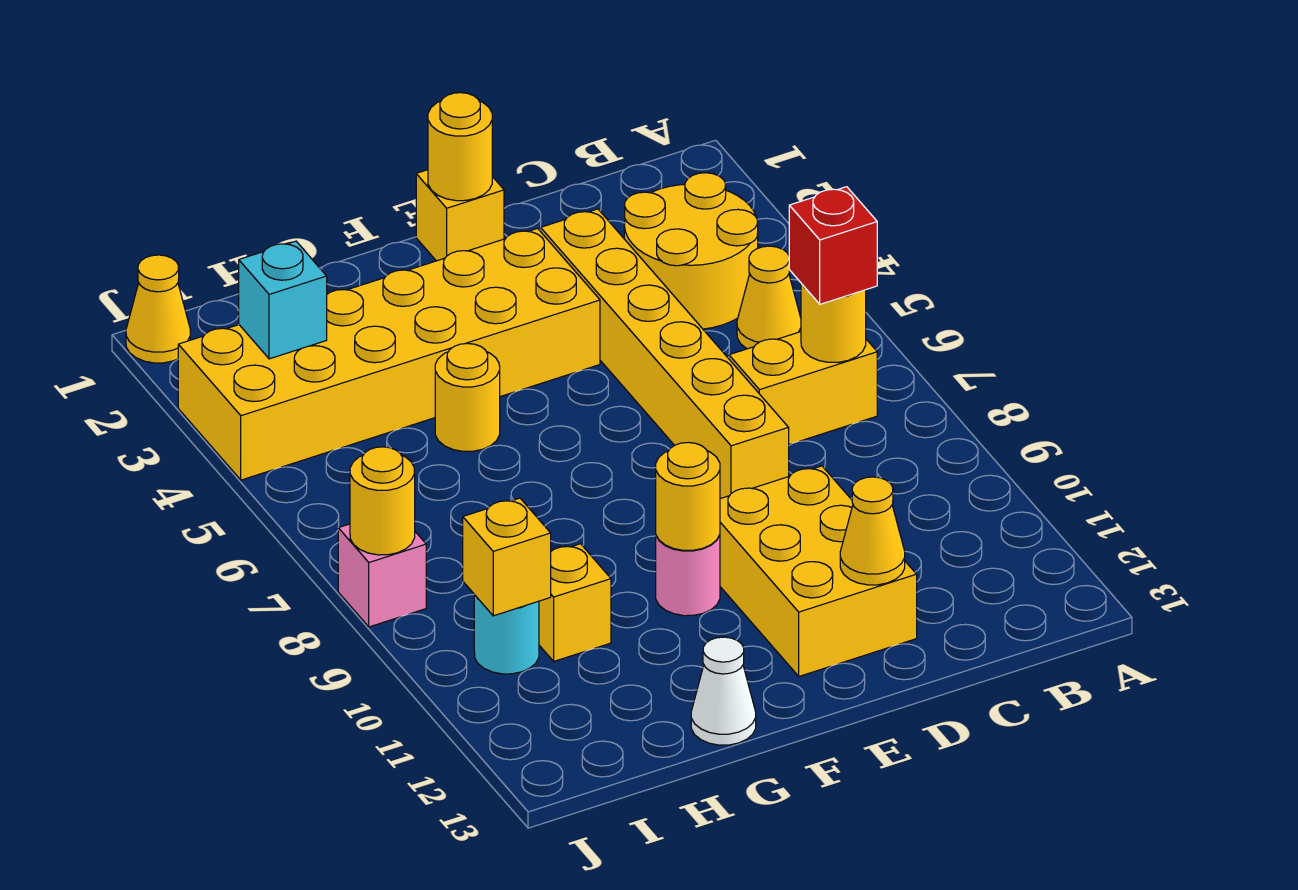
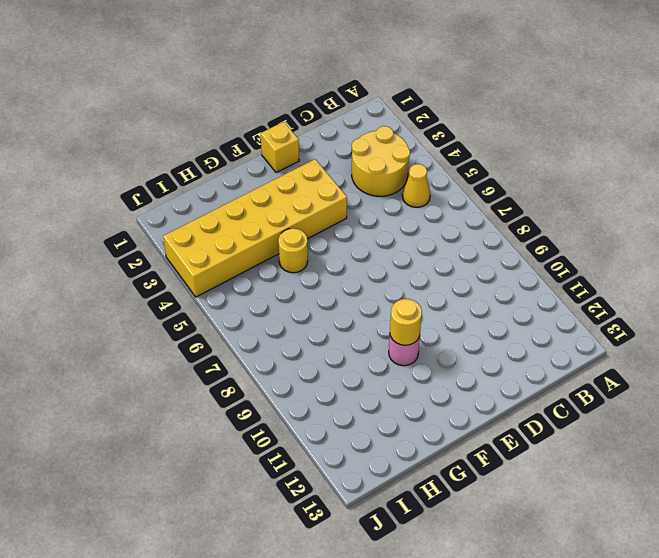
none -> yellow brick B7:C7 level 1
none -> yellow brick D3:D8 level 1
none -> yellow brick D10:E12 level 1

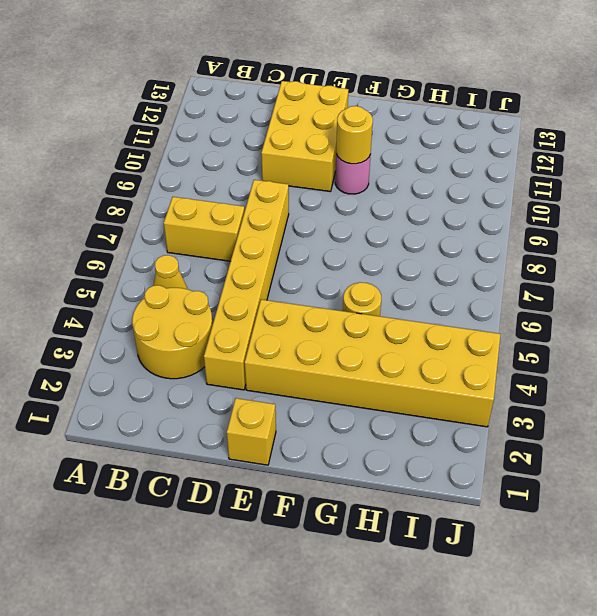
none -> white cone G13 level 1
none -> yellow brick H10 level 1
none -> cyan round brick I10 level 1

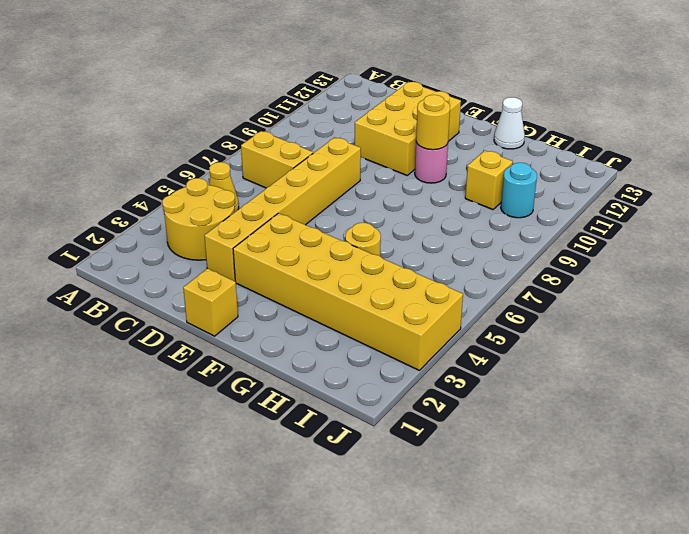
none -> yellow cone J1 level 1
none -> pink brick J8 level 1
none -> yellow round brick B7 level 2

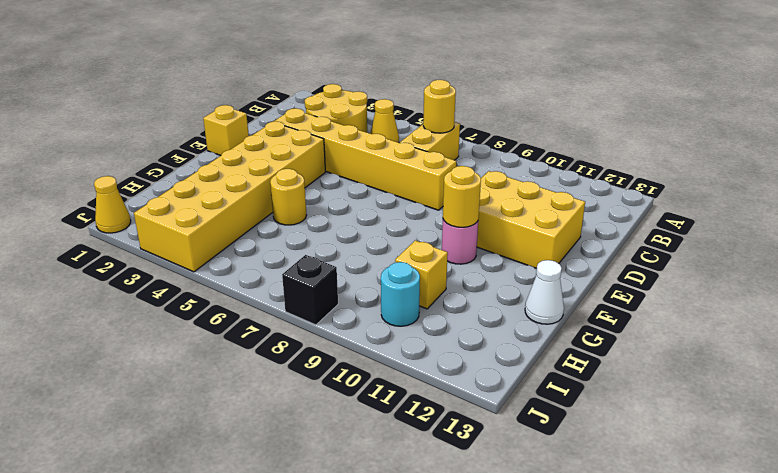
black brick J8 level 1 -> pink brick J8 level 1
none -> yellow cone D12 level 2
none -> yellow round brick E1 level 2
none -> cyan brick I3 level 2

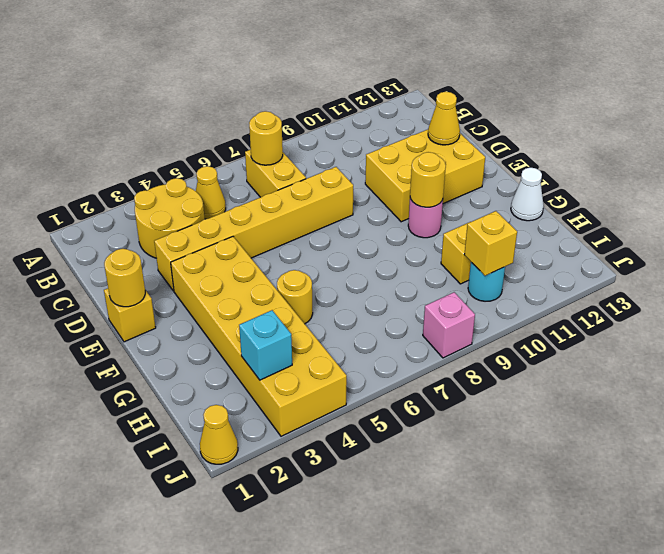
none -> yellow round brick J8 level 2
none -> red brick B7 level 3

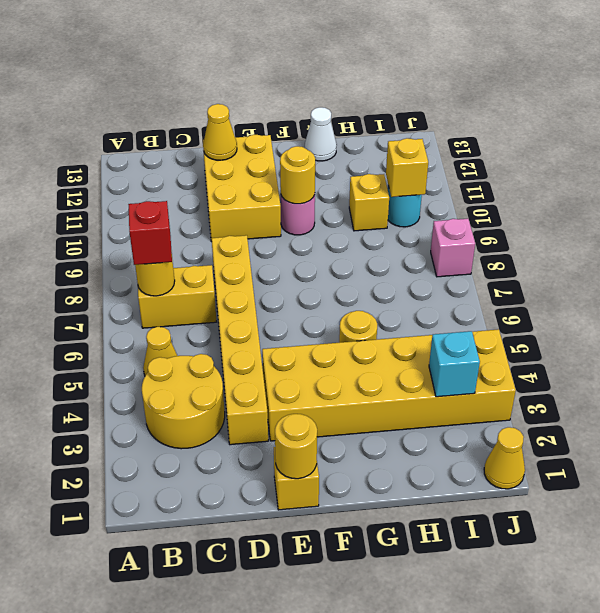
none -> yellow round brick J8 level 2

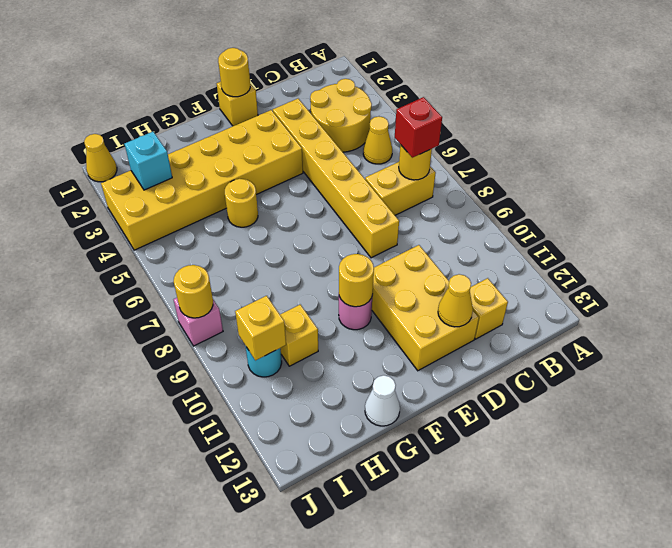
yellow brick C12 level 1 -> none

